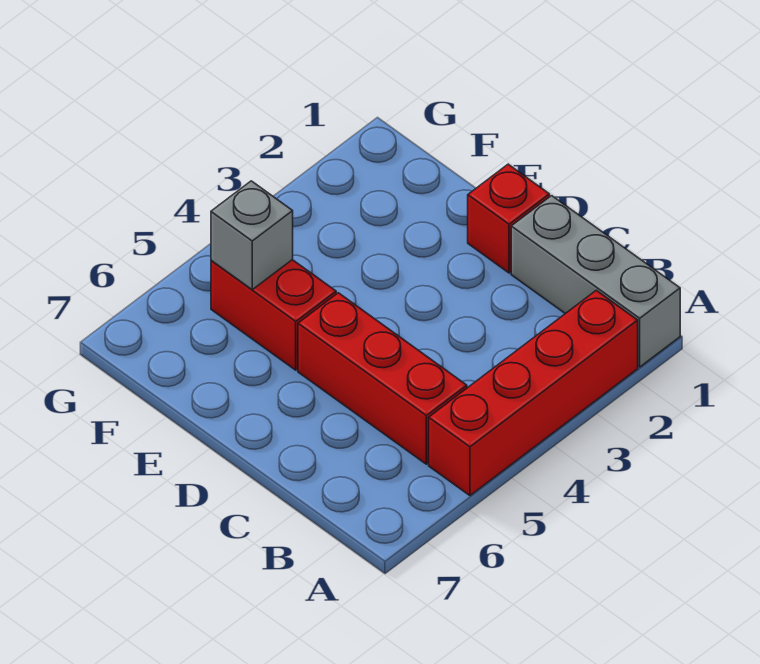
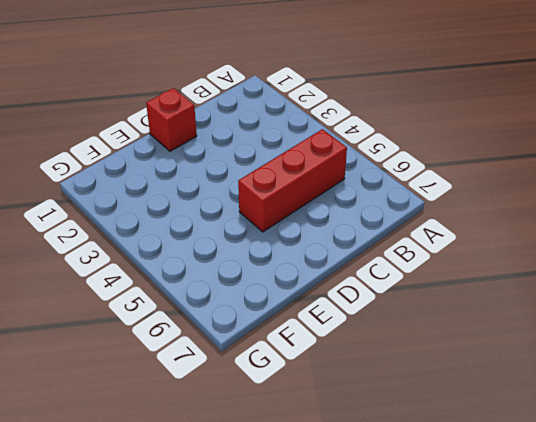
none -> grey brick A1:C1 level 1
none -> red brick A2:A5 level 1

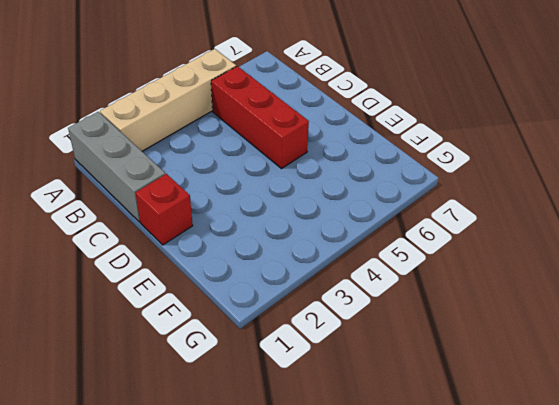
tan brick A2:A5 level 1 -> red brick A2:A5 level 1
none -> red brick E5:F5 level 1
none -> grey brick F5 level 2

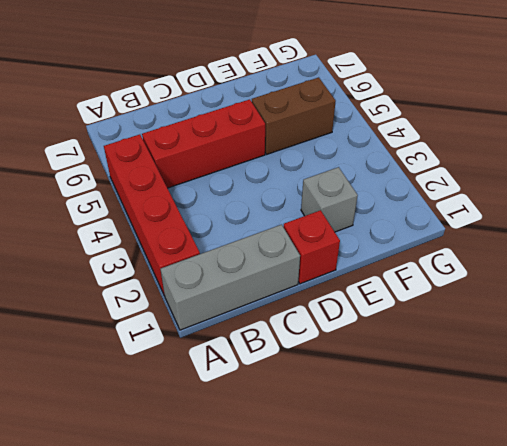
grey brick E2 level 1 -> grey brick F5 level 2
brown brick E5:F5 level 1 -> red brick E5:F5 level 1

